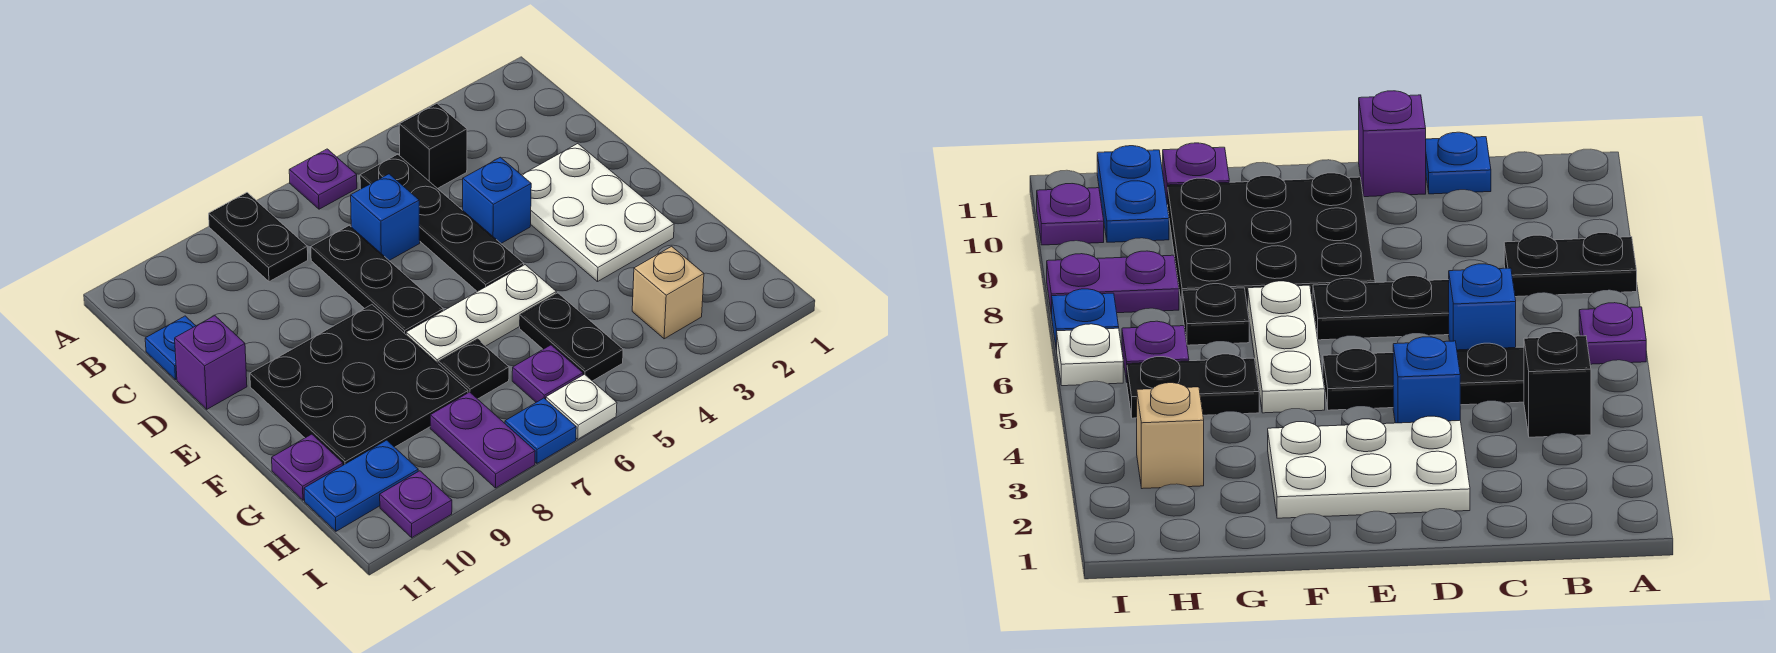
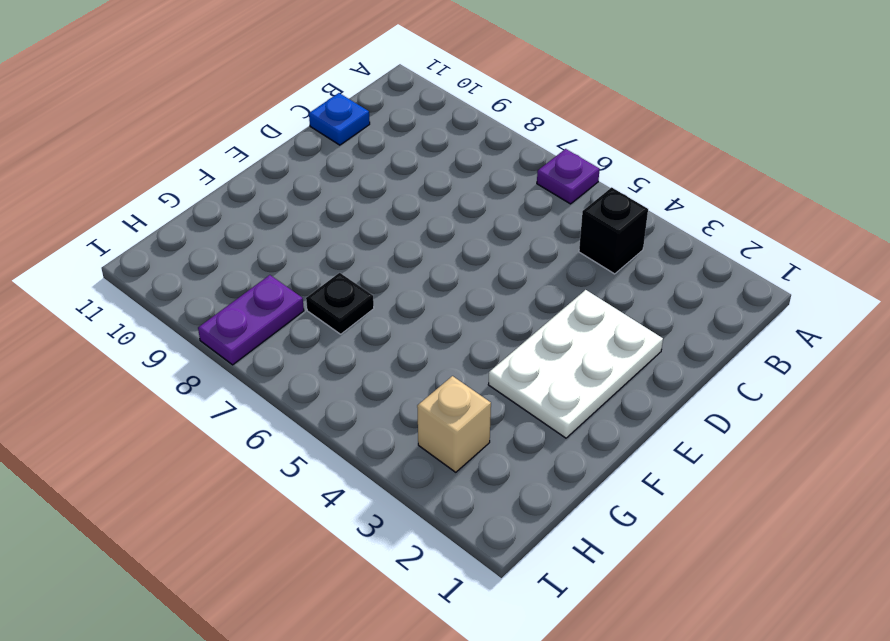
none -> black plate A8:B8 level 1
none -> black plate B5:E5 level 1
none -> blue brick C6 level 1

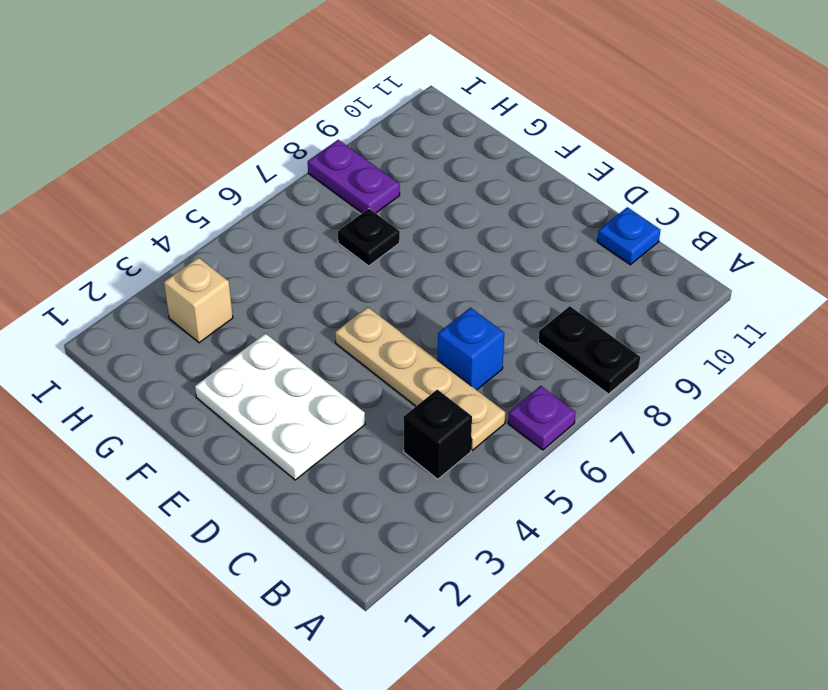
tan plate B5:E5 level 1 -> black plate B5:E5 level 1
none -> black plate C7:E7 level 1
none -> blue brick D4 level 1
none -> purple brick D11 level 1

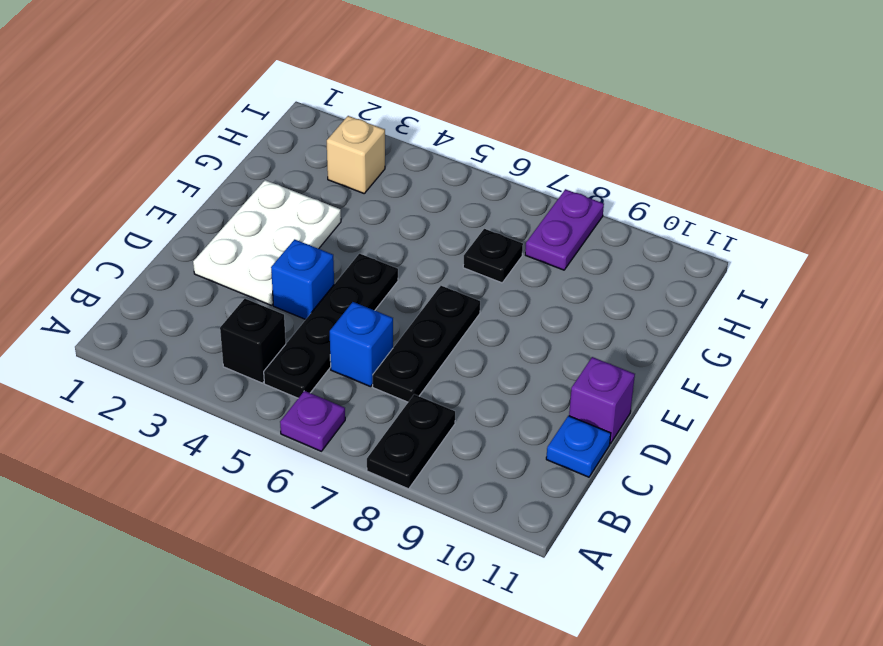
none -> black plate E8:G10 level 1
none -> white plate F5:F7 level 1
none -> black plate G5:H5 level 1

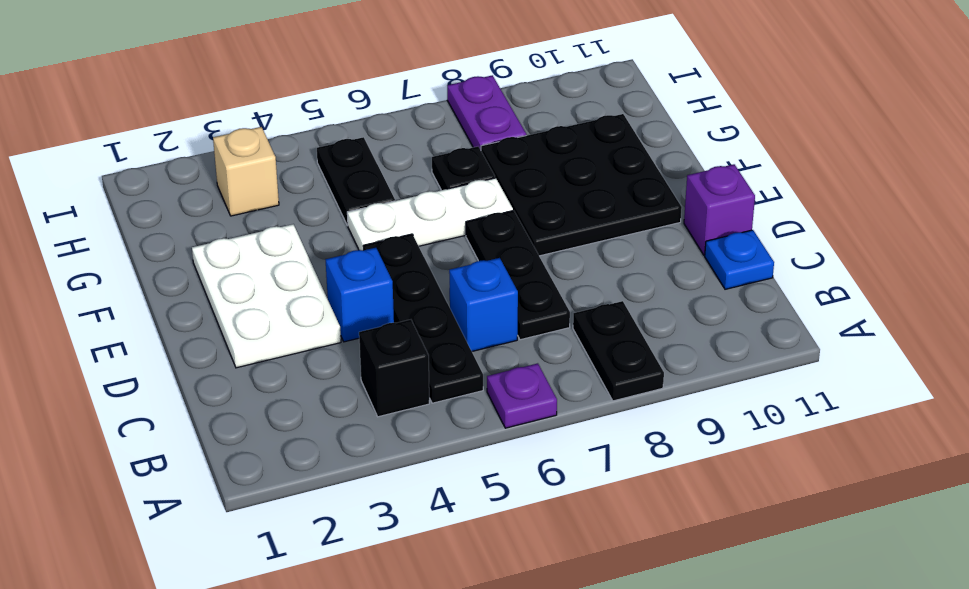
none -> purple plate G11 level 1
none -> purple plate H6 level 1
none -> blue plate H10:H11 level 1

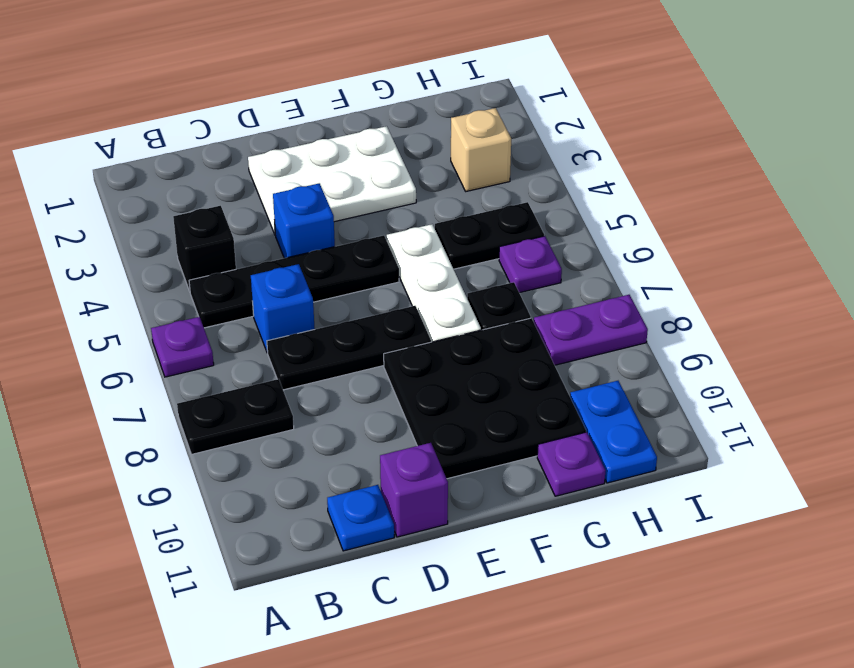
none -> white plate I6 level 1
none -> blue plate I7 level 1
none -> purple plate I10 level 1

